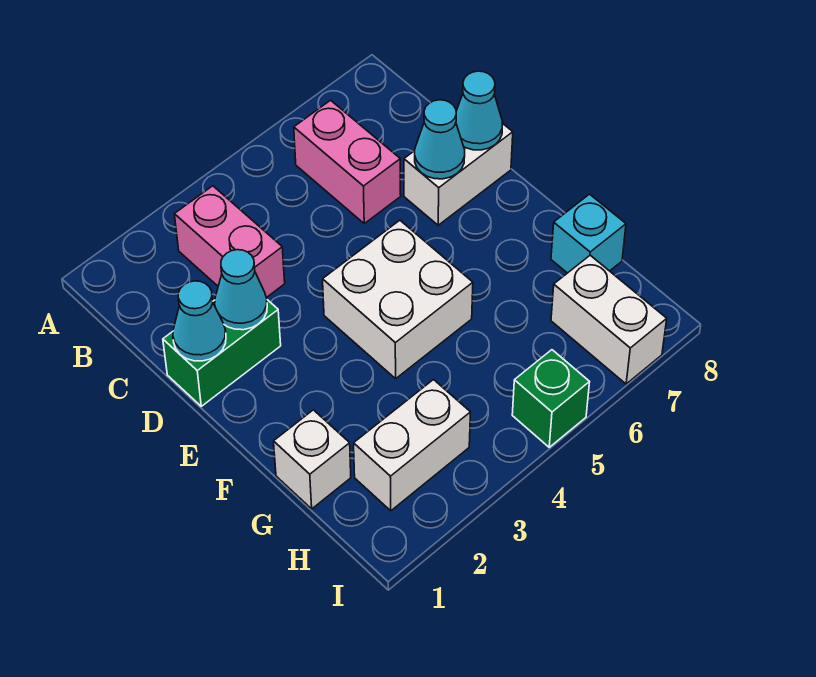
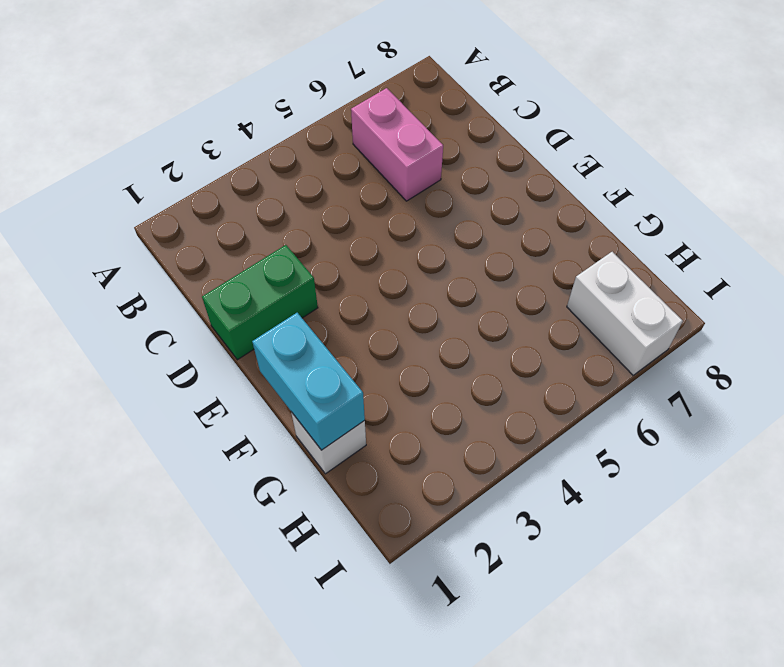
cyan brick F1:G1 level 2 -> none
none -> pink brick B3:C3 level 1
none -> white brick D7:D8 level 1
none -> white brick E4:F5 level 1

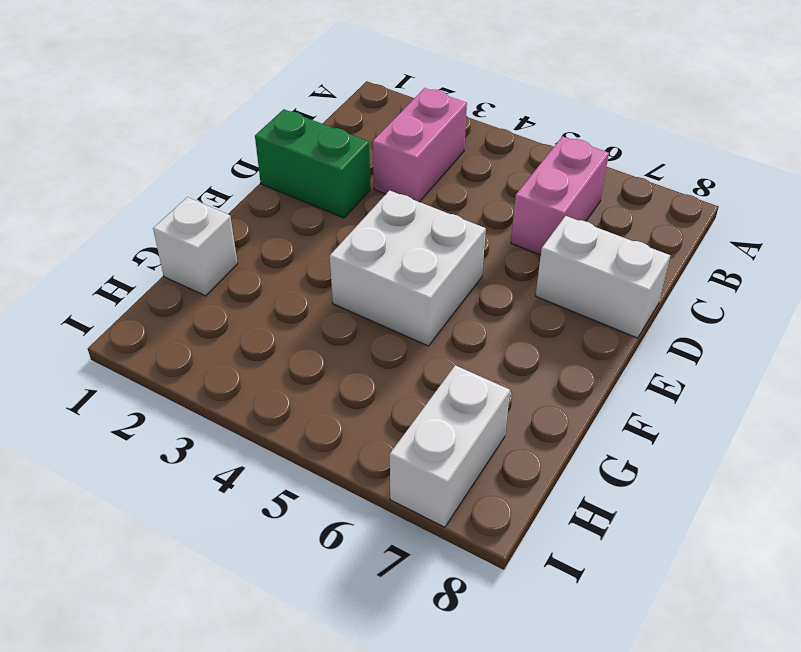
none -> cyan brick G8 level 1
none -> white brick H2:H3 level 1
none -> green brick I5 level 1

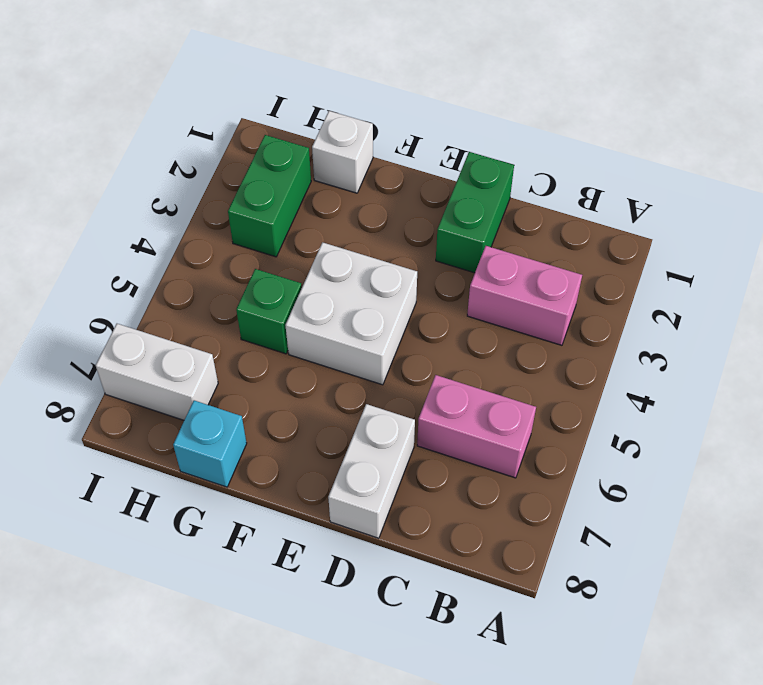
green brick G5 level 1 -> green brick I5 level 1
green brick H2:H3 level 1 -> white brick H2:H3 level 1
none -> cyan cone D1 level 2
none -> cyan cone D2 level 2
none -> cyan cone D7 level 2

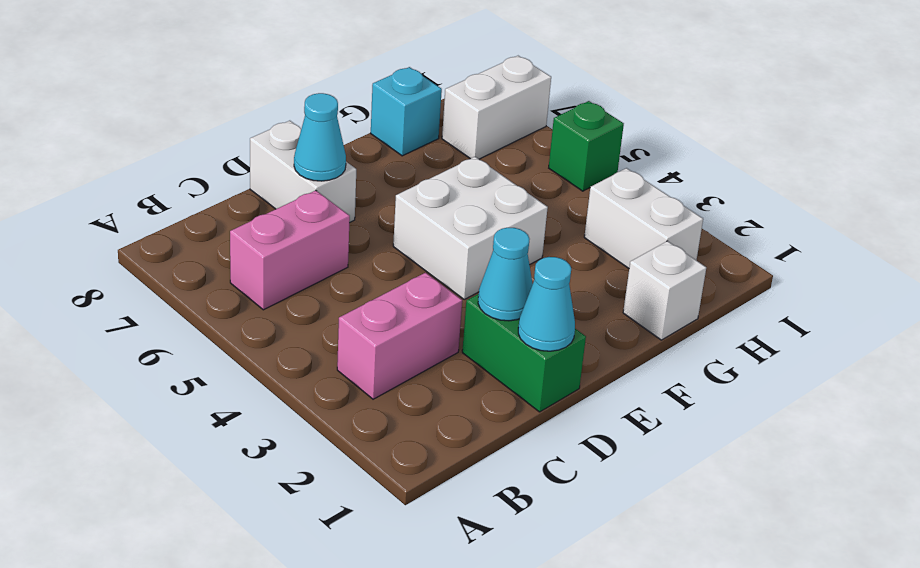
none -> cyan cone D8 level 2

